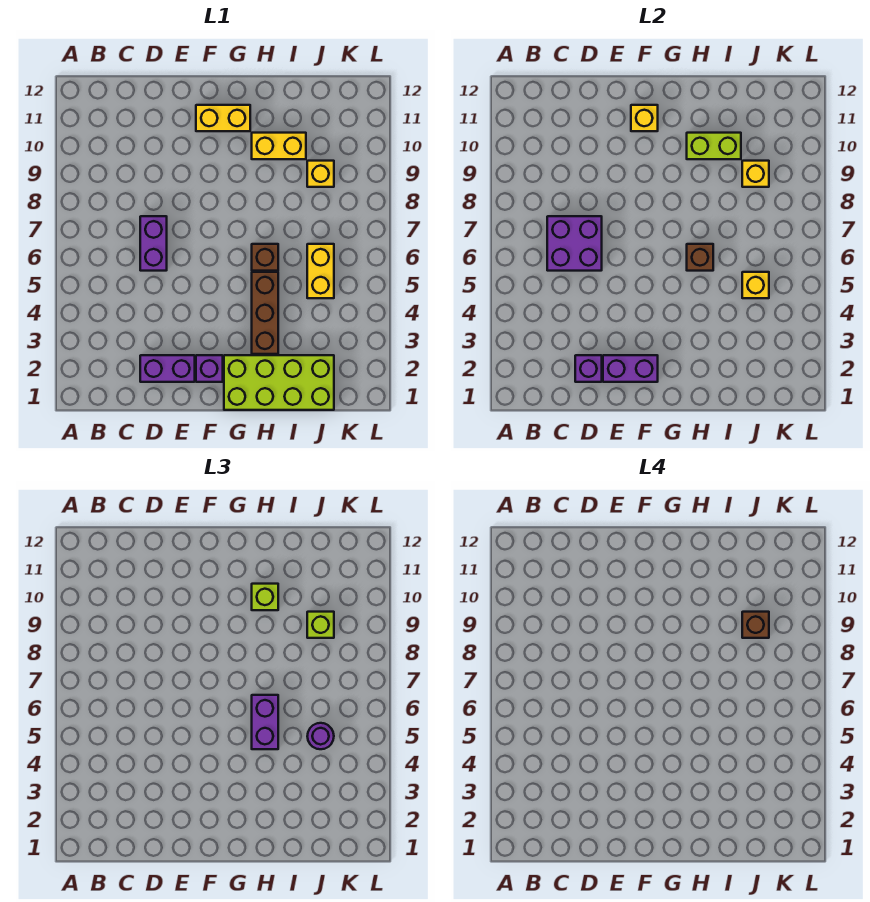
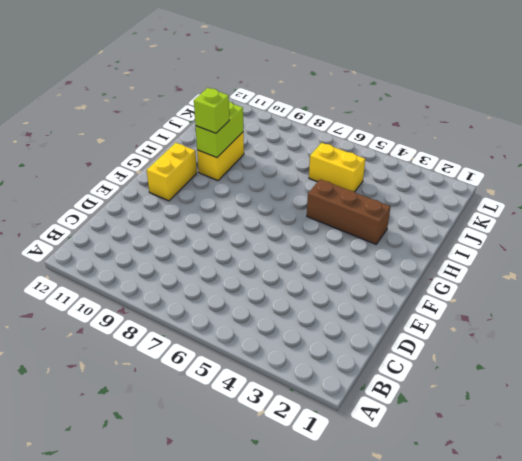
none -> purple brick D2:E2 level 1
none -> purple brick D6:D7 level 1
none -> purple brick F2 level 1

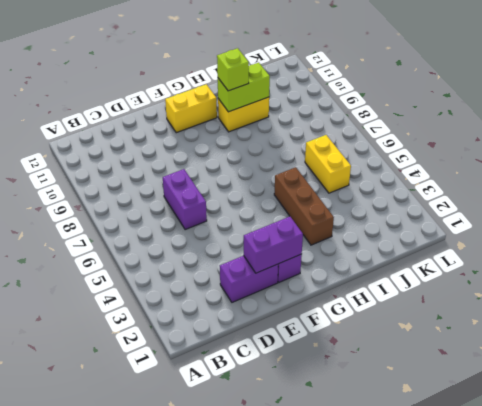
none -> lime brick G1:J2 level 1
none -> brown brick H6 level 1
none -> yellow brick J9 level 1

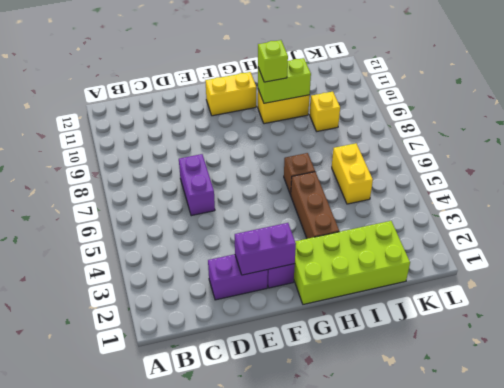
none -> purple brick C6:D7 level 2
none -> purple brick D2 level 2
none -> yellow brick F11 level 2

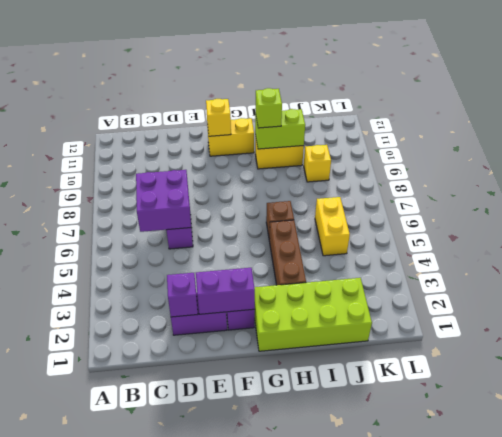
none -> brown brick H6 level 2
none -> yellow brick J5 level 2
none -> yellow brick J9 level 2

